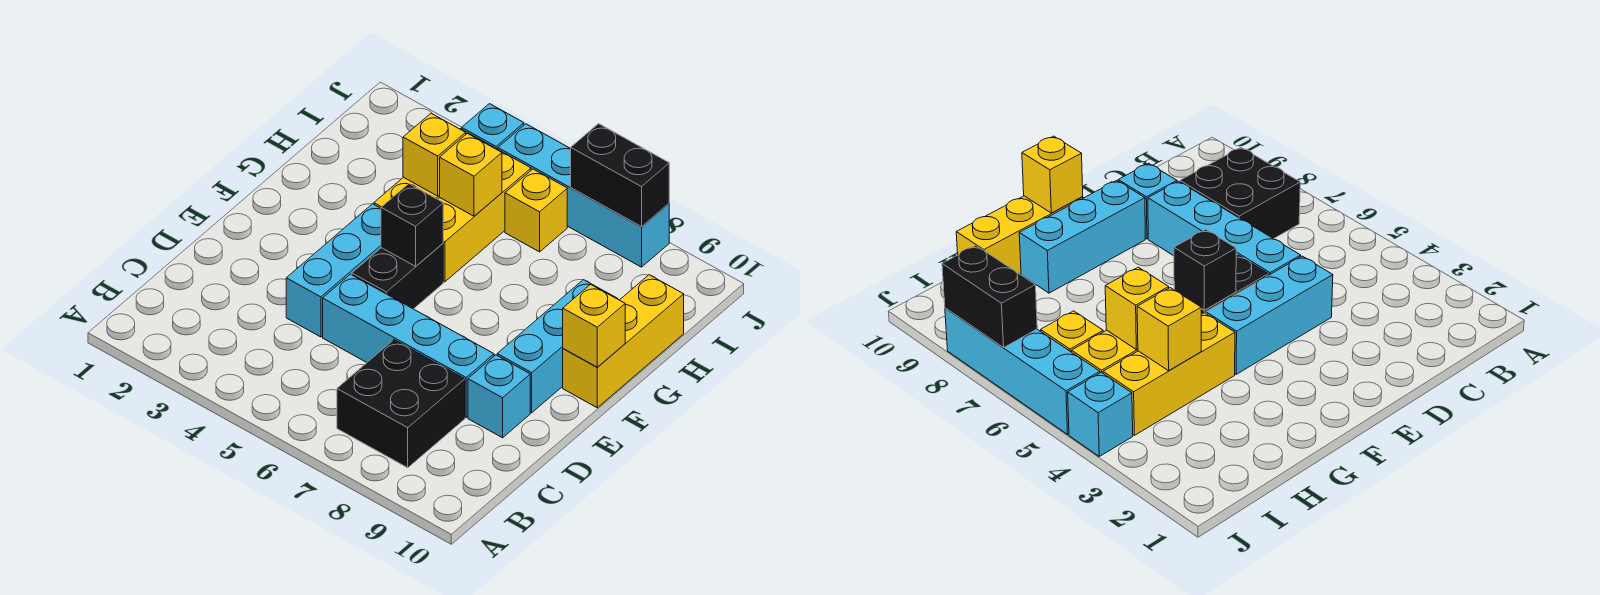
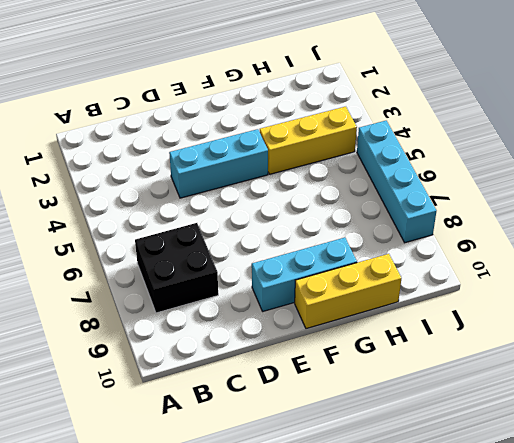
none -> cyan brick D5:D8 level 1
none -> cyan brick D9 level 1
none -> black brick E5:F5 level 1

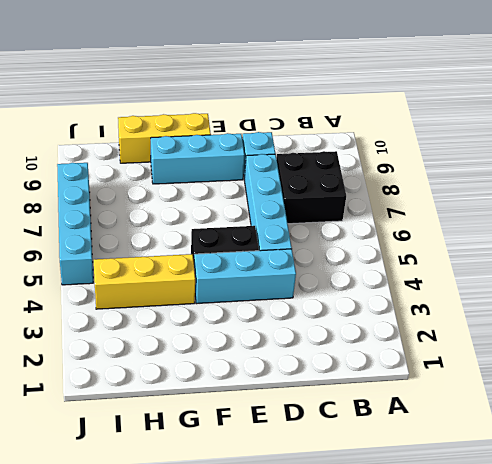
none -> yellow brick G5:I5 level 1
none -> yellow brick I6 level 1
none -> cyan brick J4 level 1

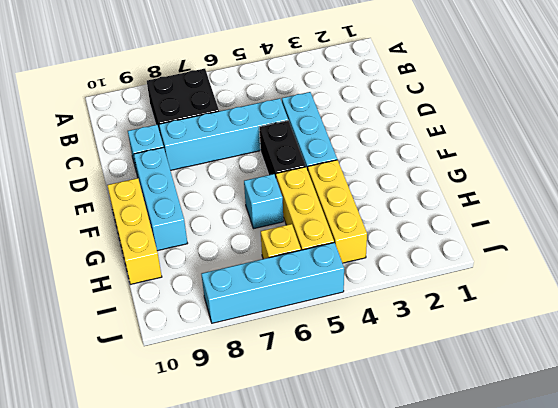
cyan brick G6 level 1 -> cyan brick J4 level 1
none -> black brick F5 level 2
none -> yellow brick F10 level 2
none -> yellow brick H4 level 2

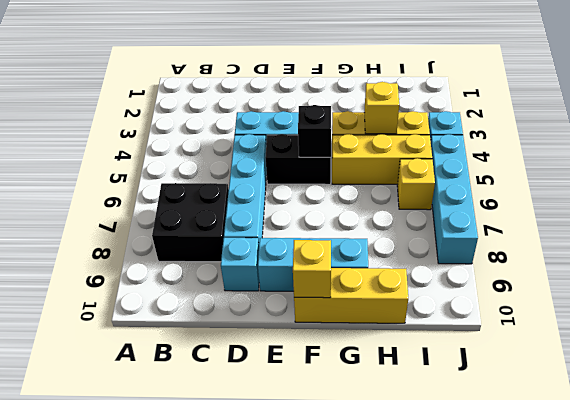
none -> yellow brick H5 level 2
none -> black brick J7:J8 level 2

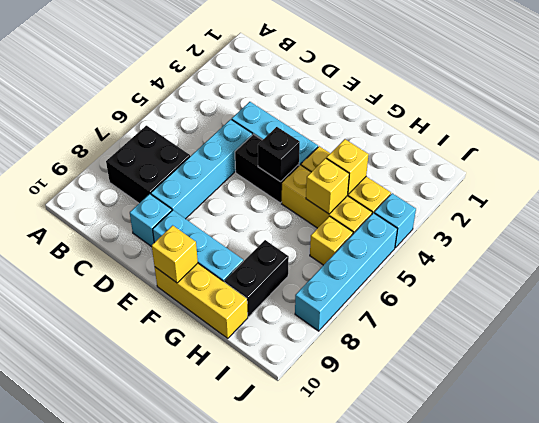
black brick H8:H9 level 1 -> black brick J7:J8 level 2

